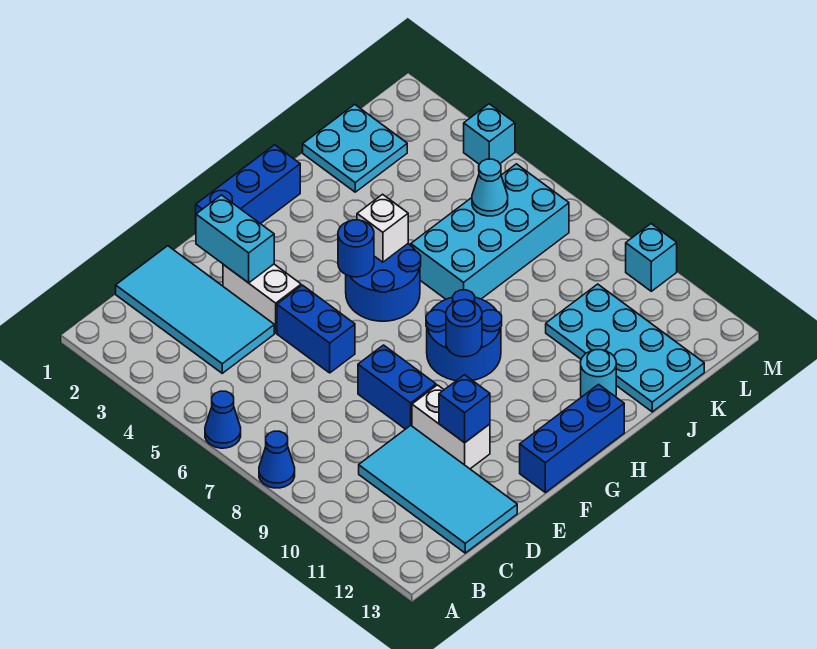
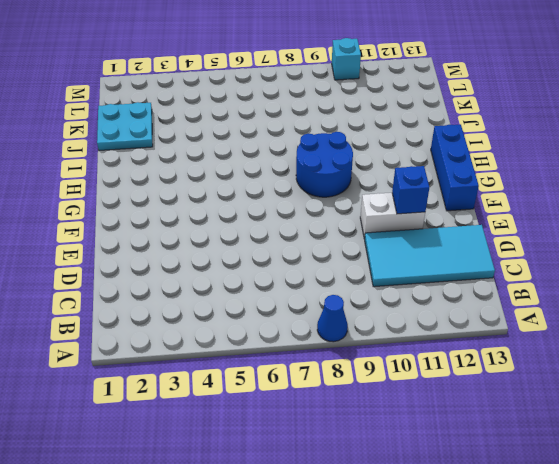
none -> blue cone A6 level 1
none -> cyan tile C1:D4 level 1
none -> white brick E3:E4 level 1

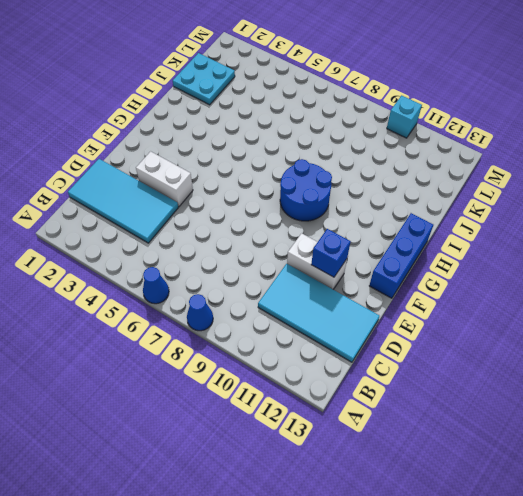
none -> blue brick E5:E6 level 1
none -> blue brick E8:E9 level 1
none -> blue brick F1:H1 level 1

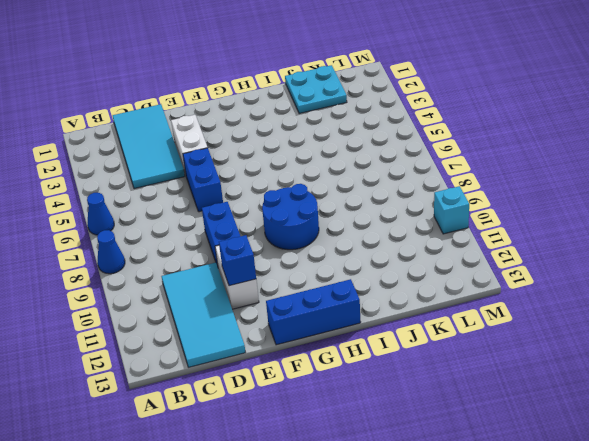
none -> blue brick F1:H1 level 1
none -> blue round brick G5:H6 level 1
none -> cyan brick I6:L7 level 1

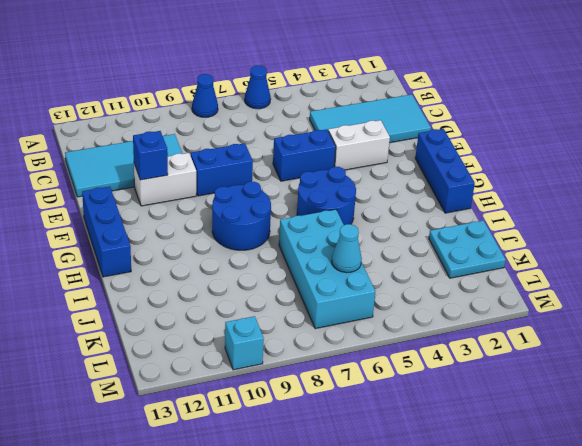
none -> cyan round brick I12 level 1
none -> cyan plate J10:K13 level 1
none -> cyan brick M4 level 1

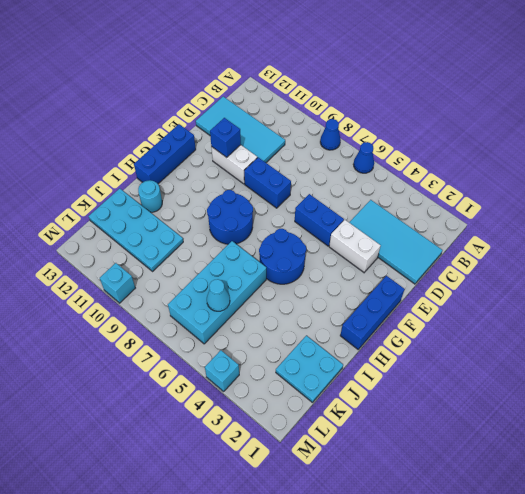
none -> cyan brick E2:E3 level 2
none -> blue round brick G5 level 2
none -> blue round brick G9 level 2

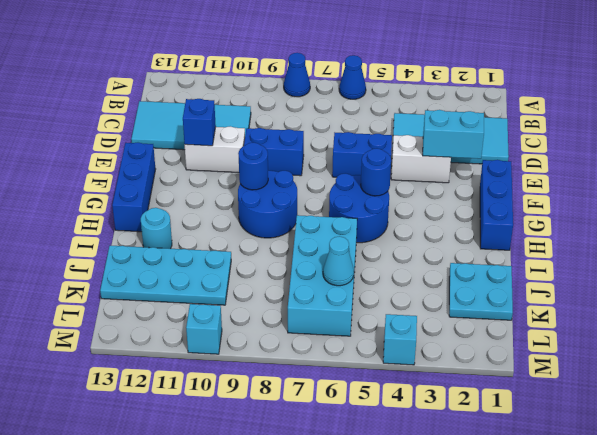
none -> white brick H5 level 2

